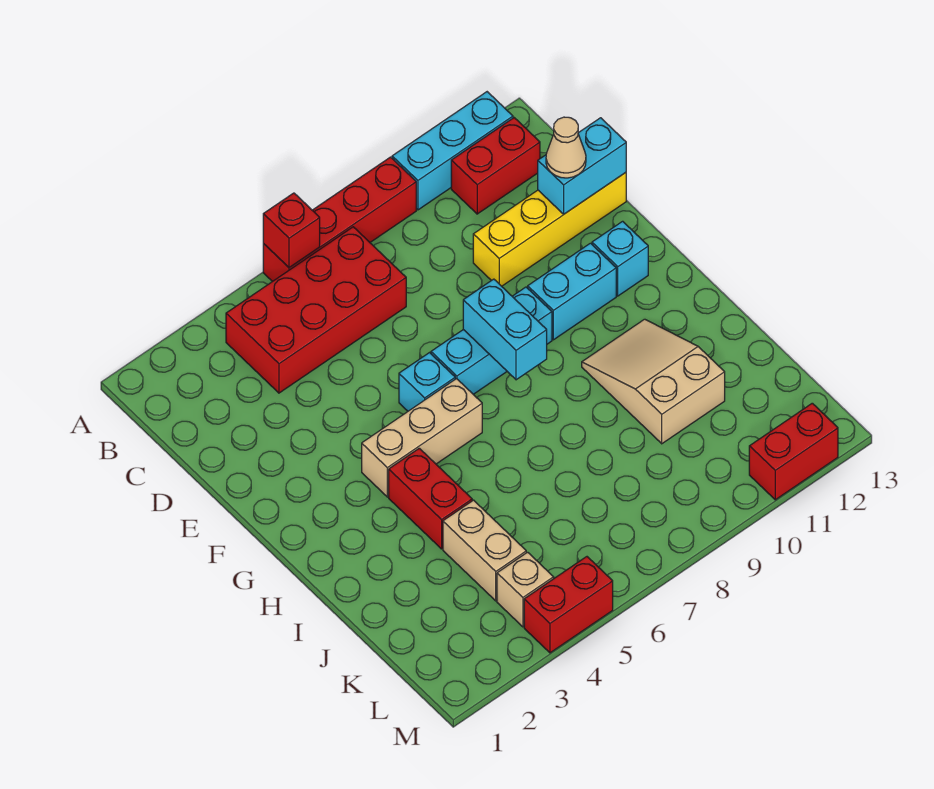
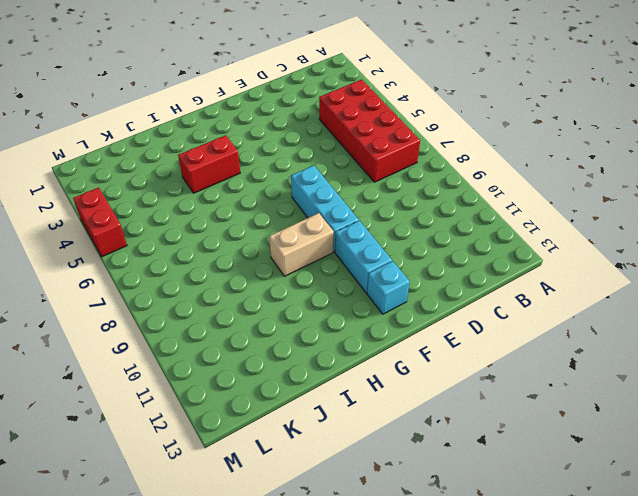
tan brick G9:H9 level 1 -> tan brick J4:K4 level 1
none -> red brick A6:A9 level 1
none -> cyan brick A10:A12 level 1
none -> red brick B11:B12 level 1

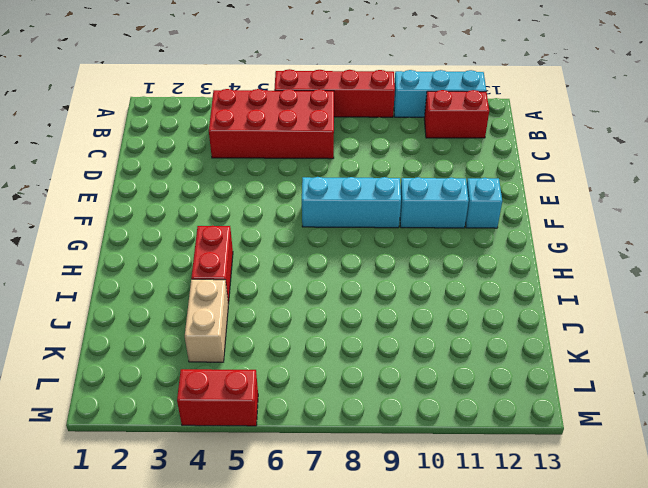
none -> yellow brick D10:D13 level 1
none -> cyan brick F6 level 1
none -> tan brick G4:G6 level 1

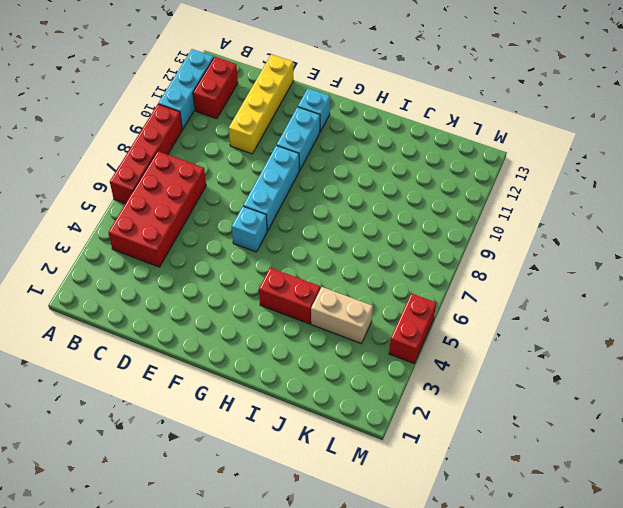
none -> tan brick G4:G6 level 1
none -> tan slope H10:J11 level 1 top J
none -> tan brick L4 level 1

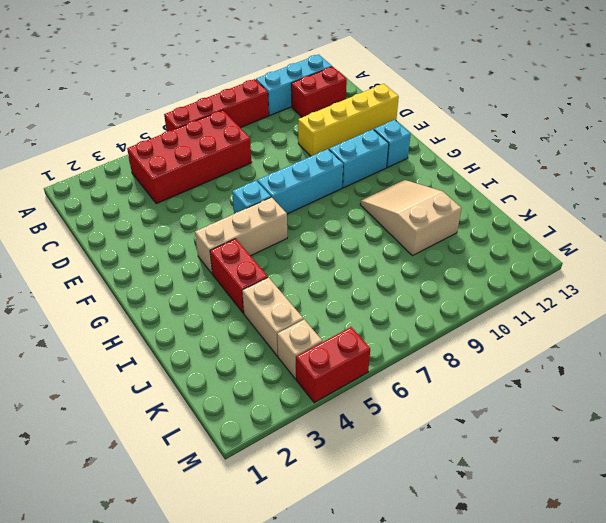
none -> red brick M11:M12 level 1
none -> red brick A6 level 2
none -> cyan brick D12:D13 level 2

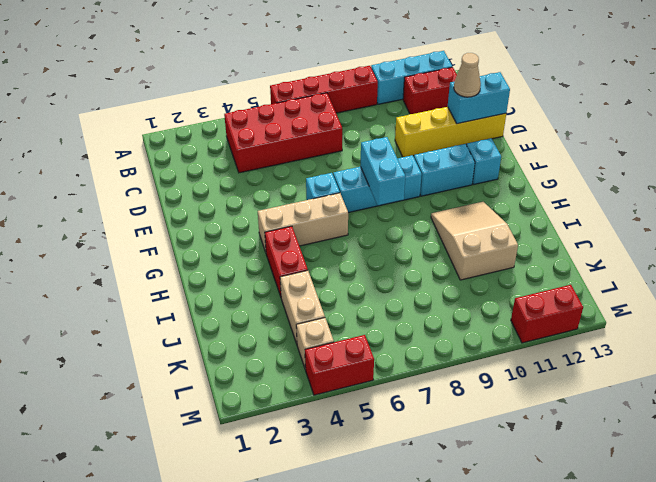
none -> red brick A6 level 2

